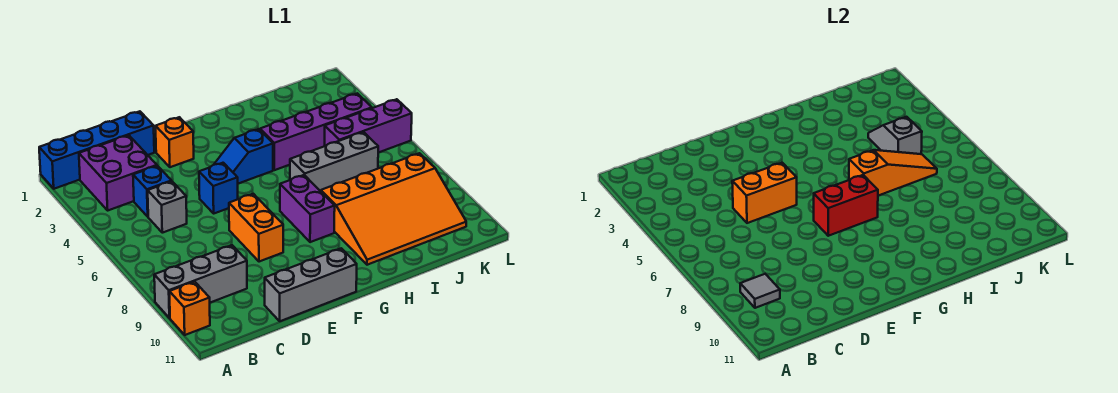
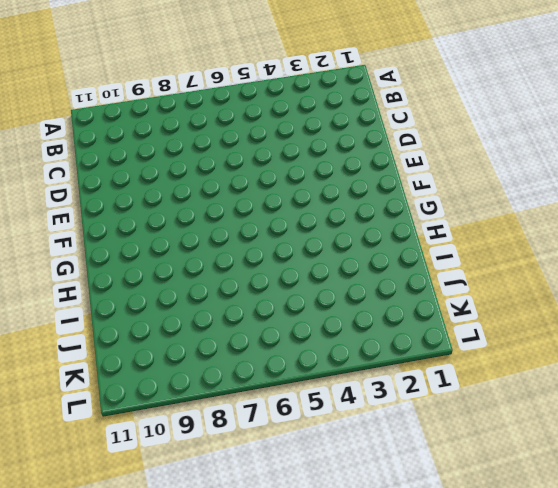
none -> blue brick A1:D1 level 1
none -> grey brick A9:C9 level 1
none -> orange brick A10 level 1

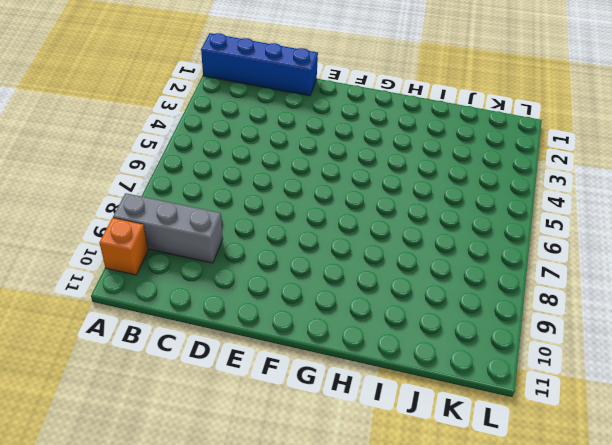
none -> purple brick B2:C3 level 1
none -> blue brick C4 level 1
none -> grey brick C5 level 1

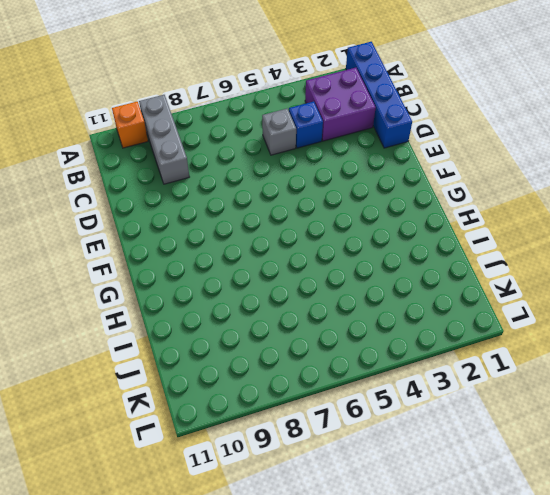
none -> grey brick D11:F11 level 1
none -> orange brick E2 level 1
none -> blue brick E5 level 1

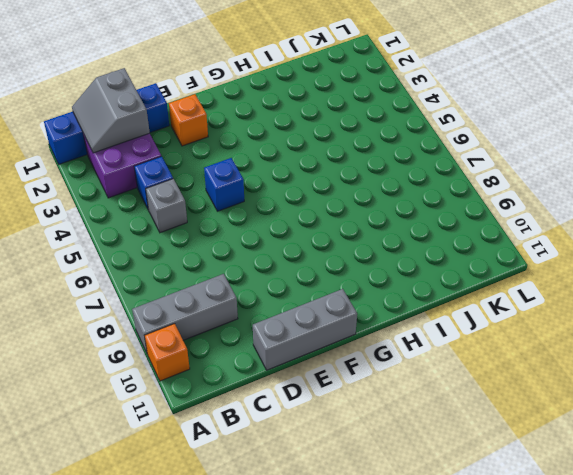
grey slope B1:C2 level 2 top C -> none
none -> orange brick E7:E8 level 1
none -> blue slope F4:G4 level 1 top G
none -> purple brick G7:G8 level 1

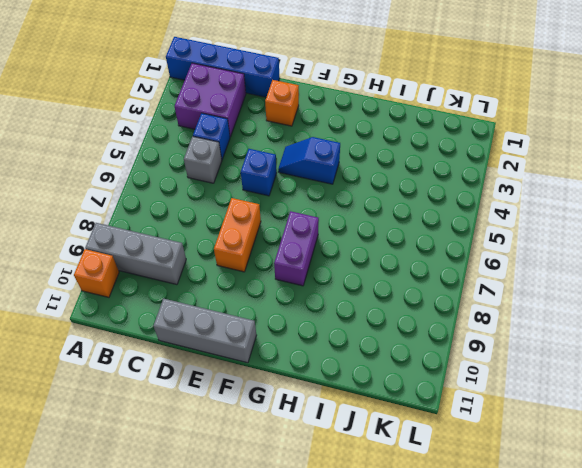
none -> purple brick H4:K4 level 1
none -> grey brick H6:J6 level 1
none -> orange slope H8:K10 level 1 top 8

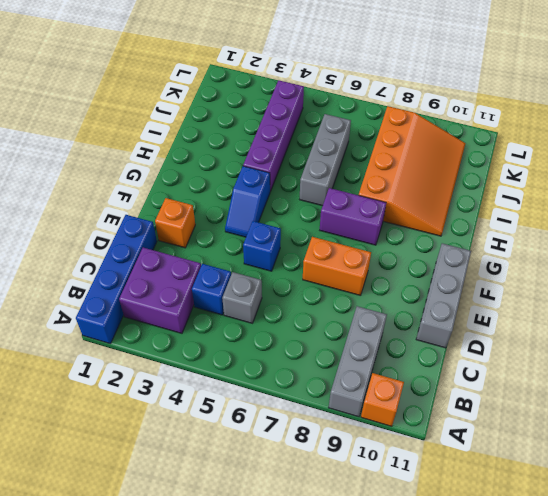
none -> purple brick J5:L5 level 1
none -> grey tile B9 level 2
none -> orange brick D5:E5 level 2

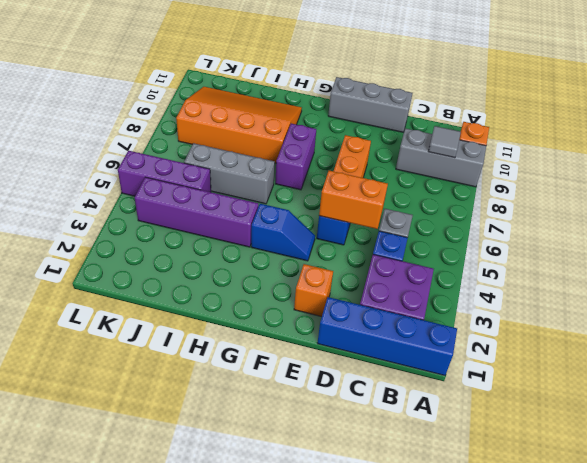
none -> red brick F7:G7 level 2
none -> orange slope H6:J6 level 2 top H
none -> grey slope J4:J5 level 2 top 5

